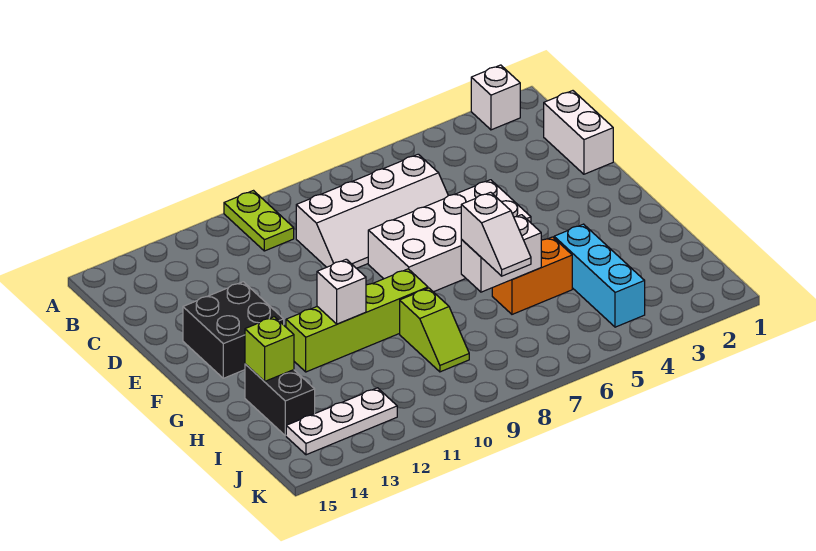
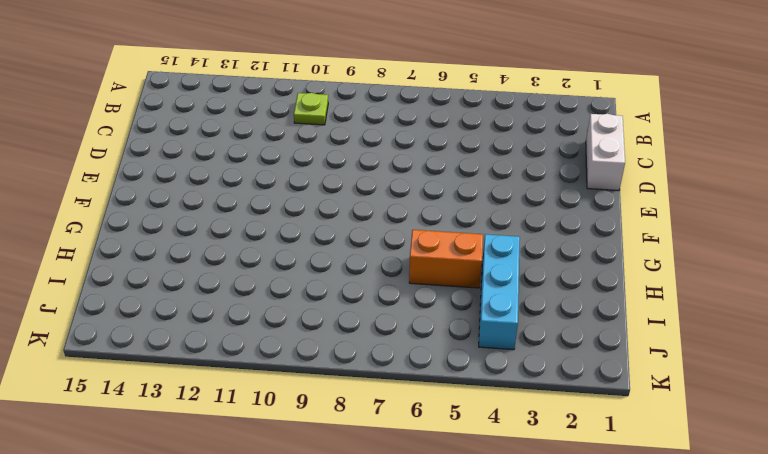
lime plate B10 level 1 -> lime plate A10:B10 level 1
none -> white brick A2 level 1
none -> white slope C6:D9 level 1 top C
none -> white brick E5:F8 level 1

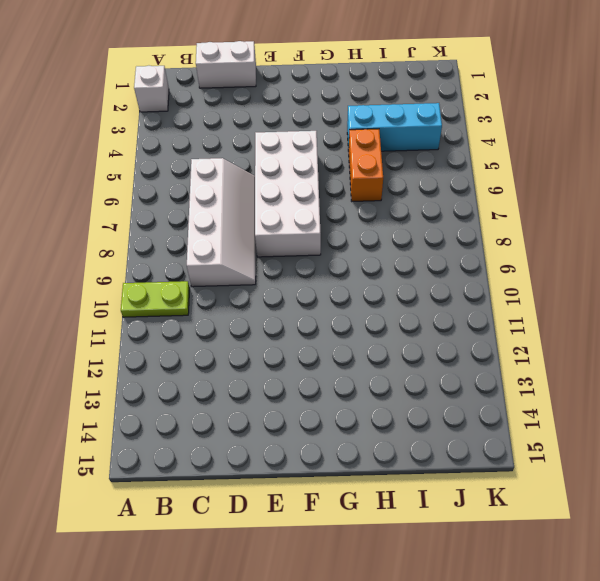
none -> black brick E13:F14 level 1
none -> lime brick G9:G12 level 1
none -> lime slope H9:I9 level 1 top H

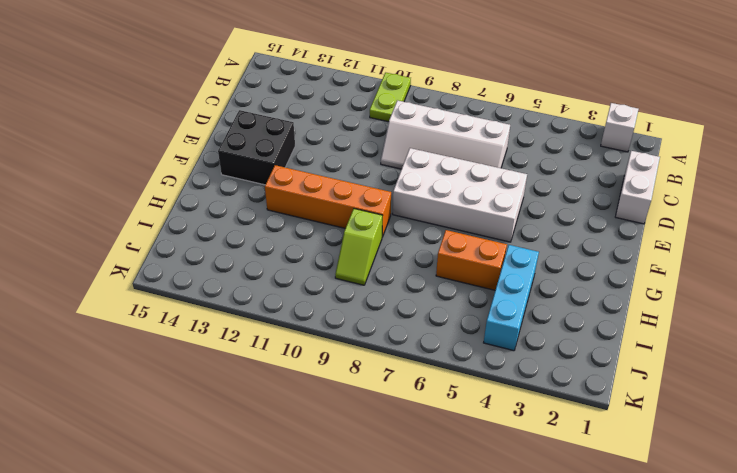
orange brick G9:G12 level 1 -> lime brick G9:G12 level 1
none -> black brick H14:I14 level 1
none -> white plate J12:J14 level 1
none -> white brick G11 level 2

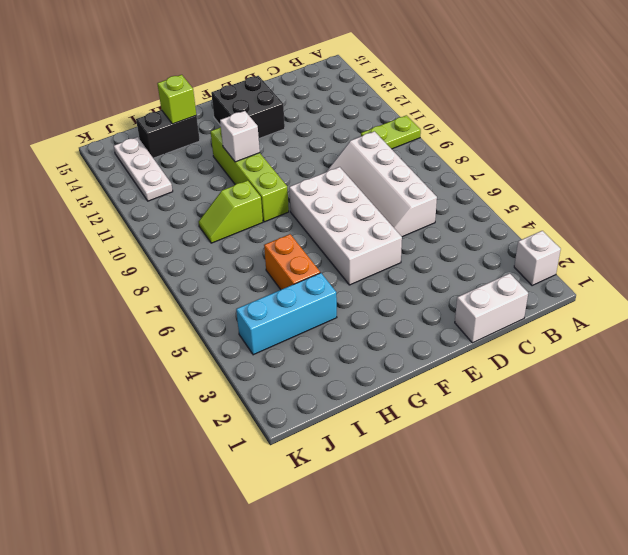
none -> white brick H6:H7 level 2
none -> white slope H7:I7 level 3 top H

